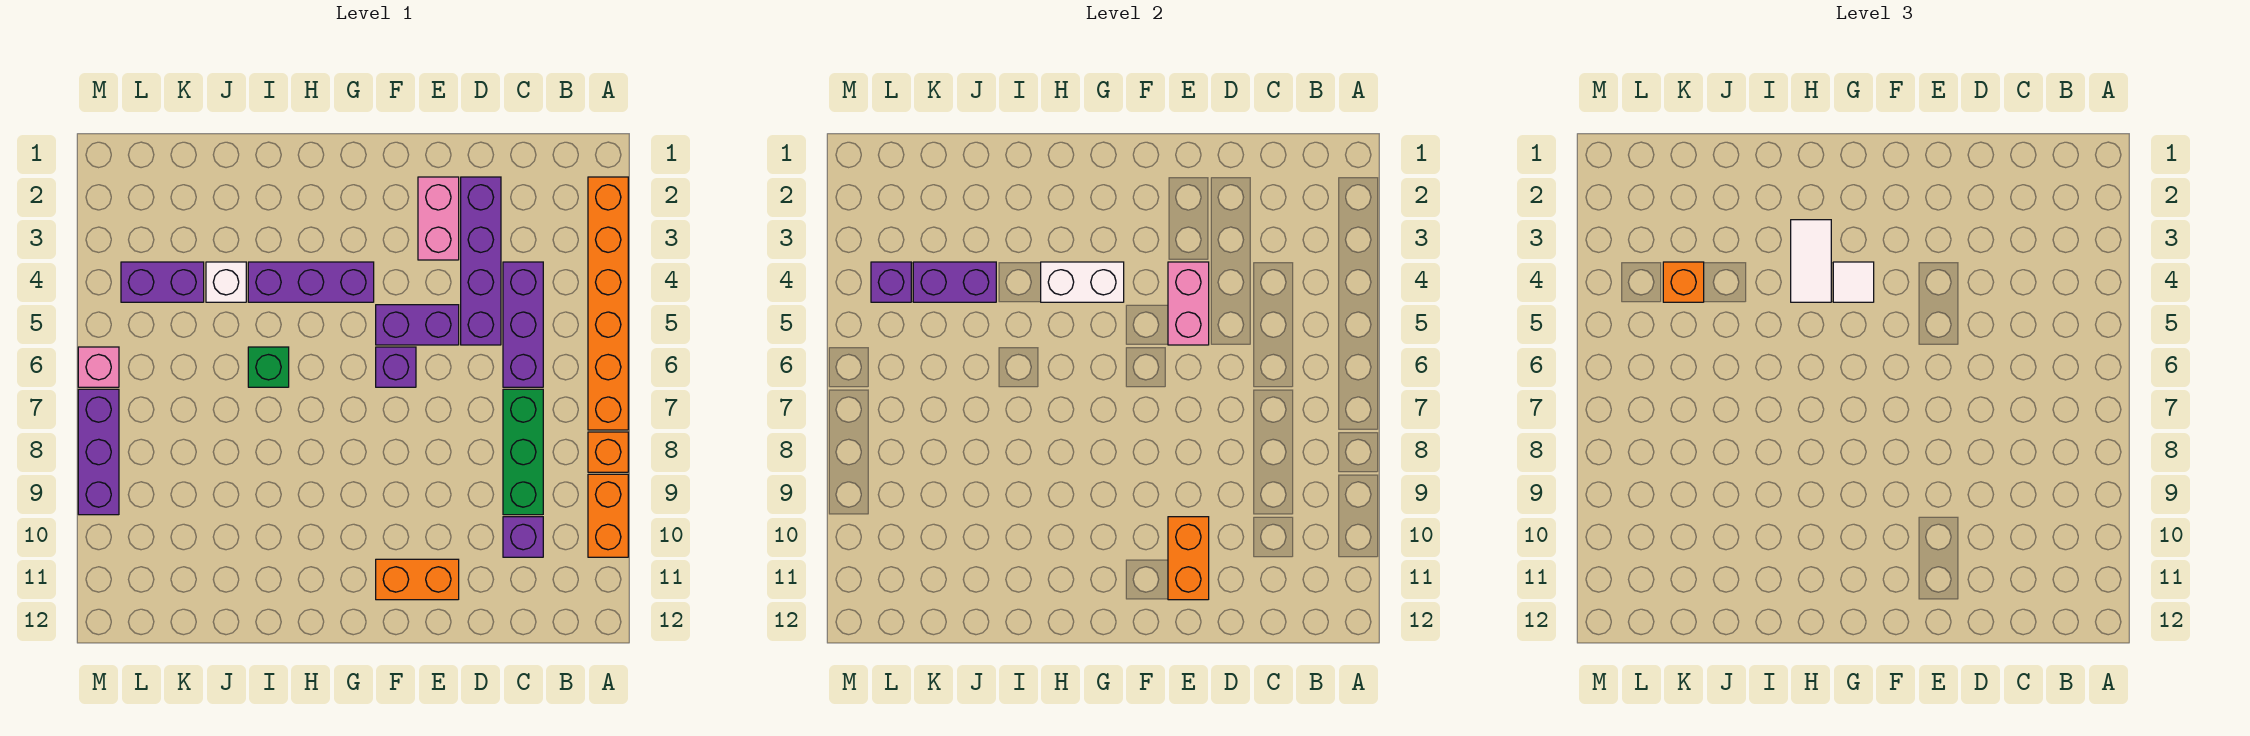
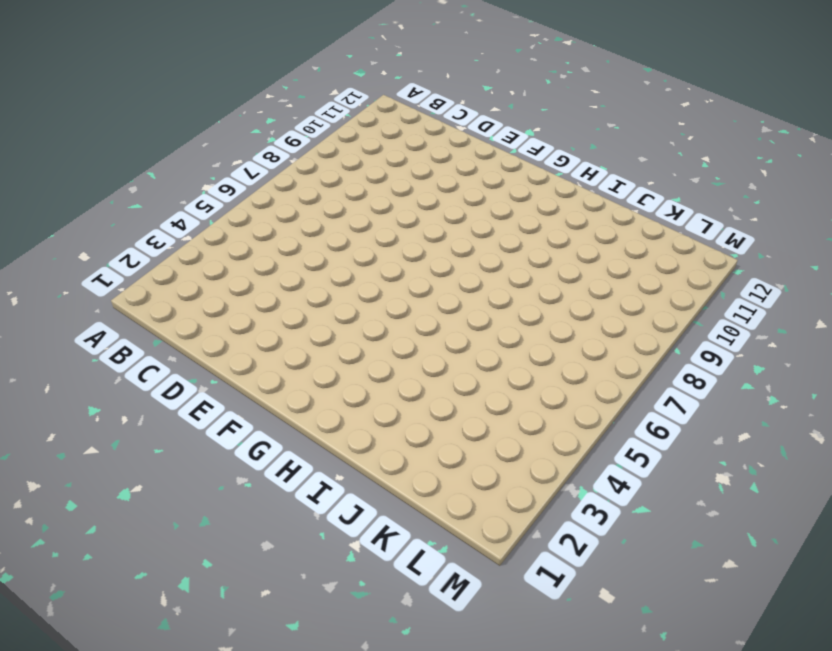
none -> orange brick A2:A7 level 1
none -> orange brick A8 level 1
none -> orange brick A9:A10 level 1

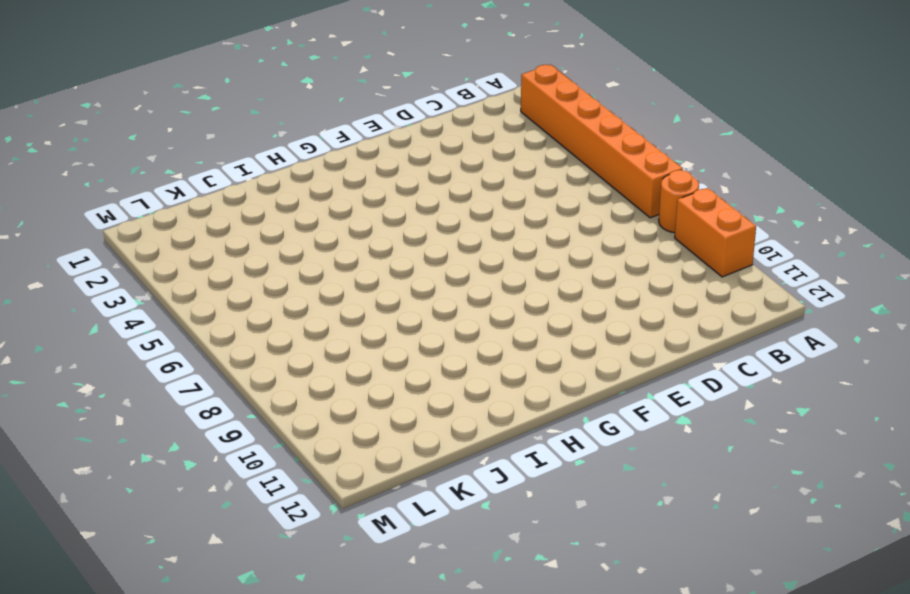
orange round brick A8 level 1 -> orange brick A8 level 1
none -> purple brick C4:C6 level 1
none -> green brick C7:C9 level 1
none -> purple brick C10 level 1

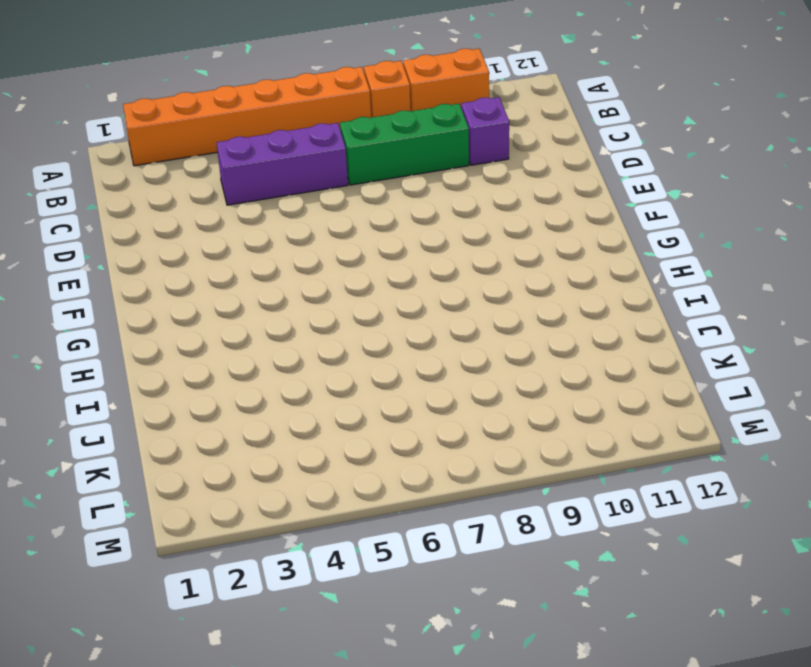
none -> purple brick D2:D5 level 1
none -> pink brick E2:E3 level 1
none -> purple brick E5:F5 level 1

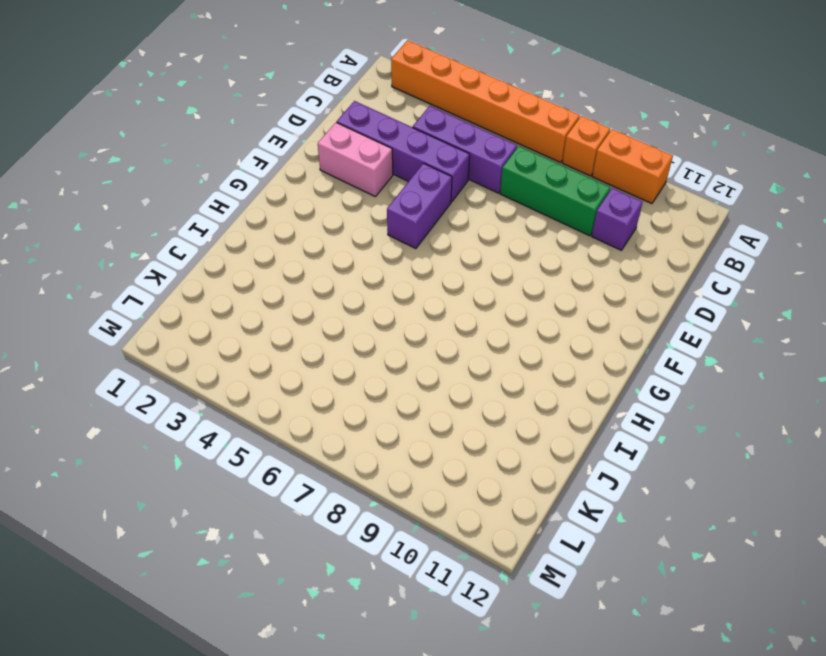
none -> orange brick E11:F11 level 1
none -> purple brick F6 level 1
none -> purple brick G4:I4 level 1

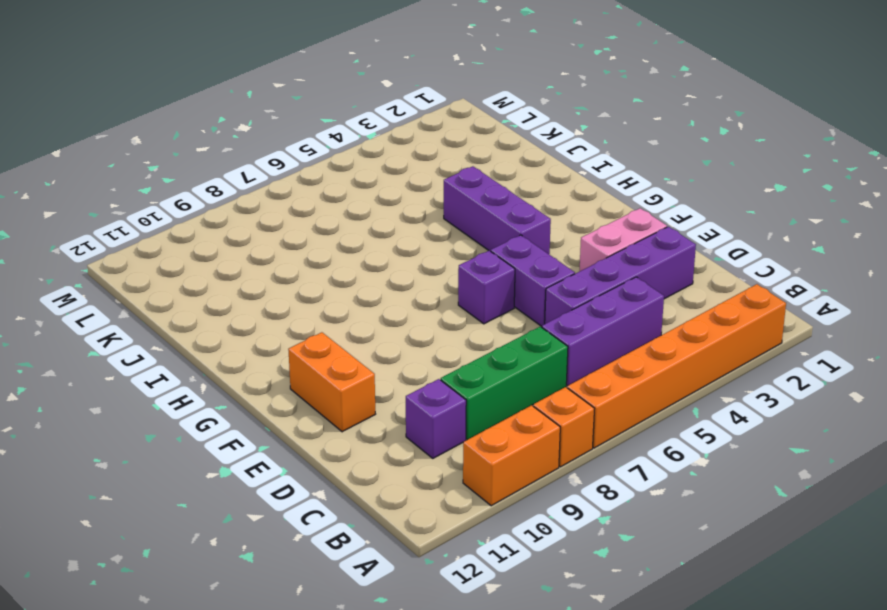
none -> green brick I6 level 1
none -> white brick J4 level 1
none -> purple brick K4:L4 level 1

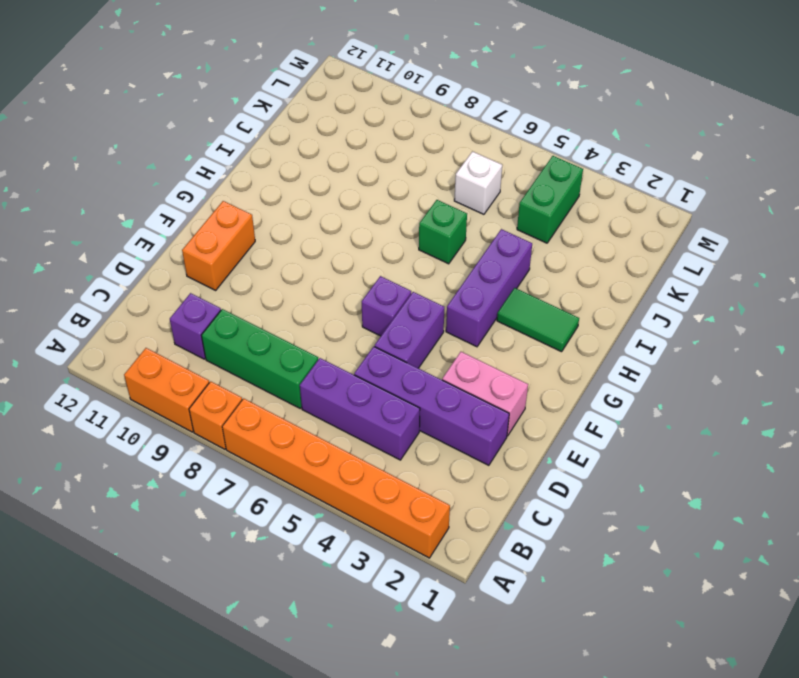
green tile H2:H3 level 1 -> none
green brick K4:L4 level 1 -> purple brick K4:L4 level 1
white brick K6 level 1 -> white brick J4 level 1
none -> pink brick M6 level 1
none -> purple brick M7:M9 level 1
none -> pink brick E4:E5 level 2

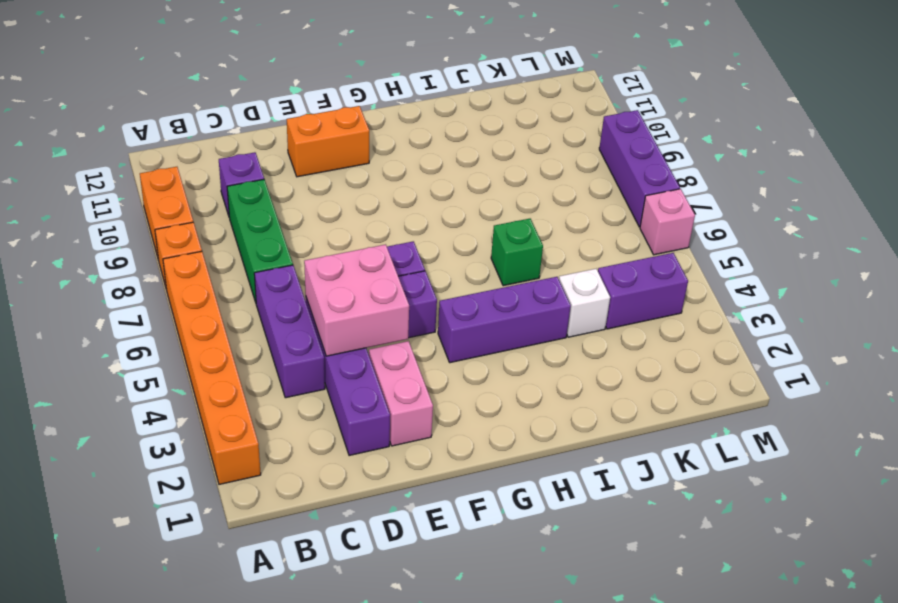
pink brick D4:E5 level 2 -> pink brick E4:E5 level 2
none -> orange brick E10:E11 level 2
none -> white brick G4:H4 level 2
none -> purple brick J4:K4 level 2

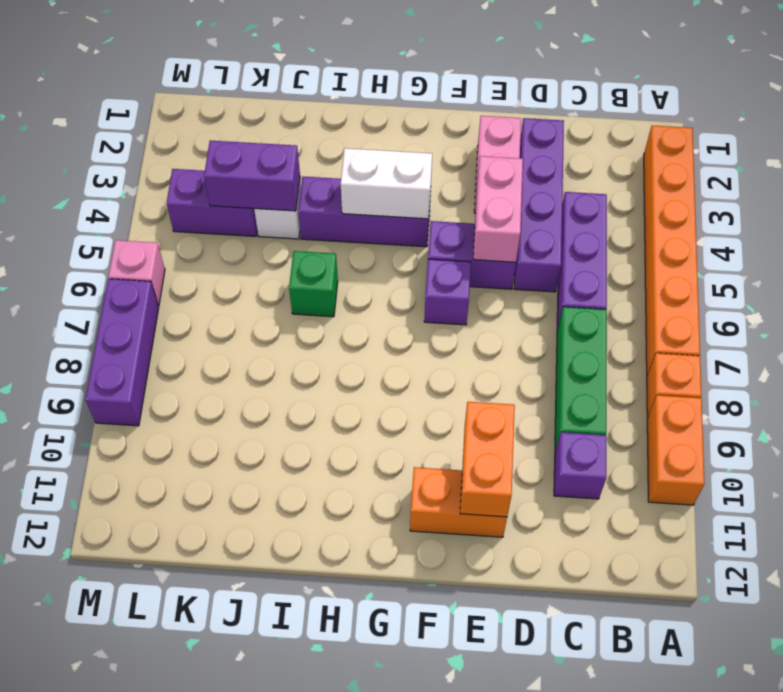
none -> purple brick L4 level 2
none -> white tile G4 level 3
none -> white tile H3:H4 level 3

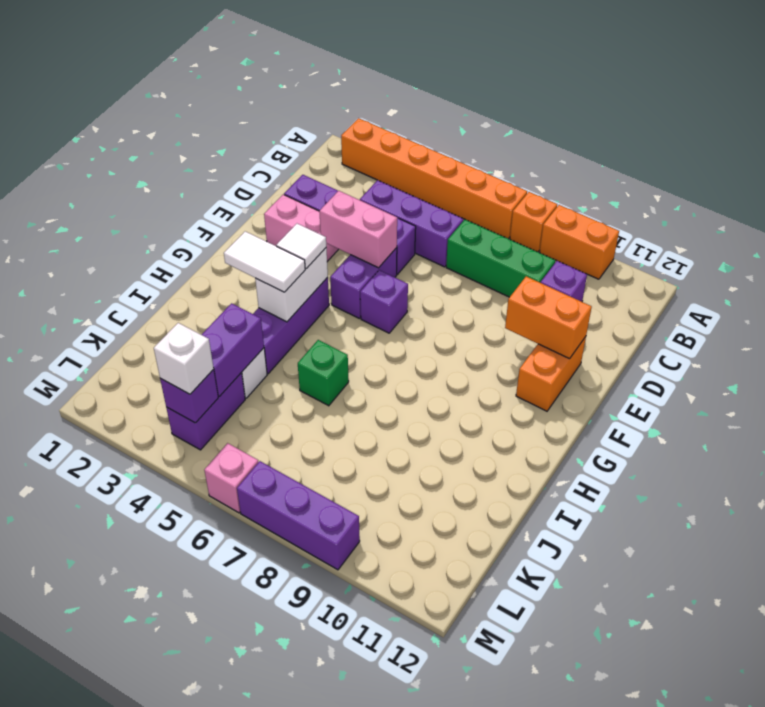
white brick L4 level 3 -> none
none -> orange brick K4 level 3

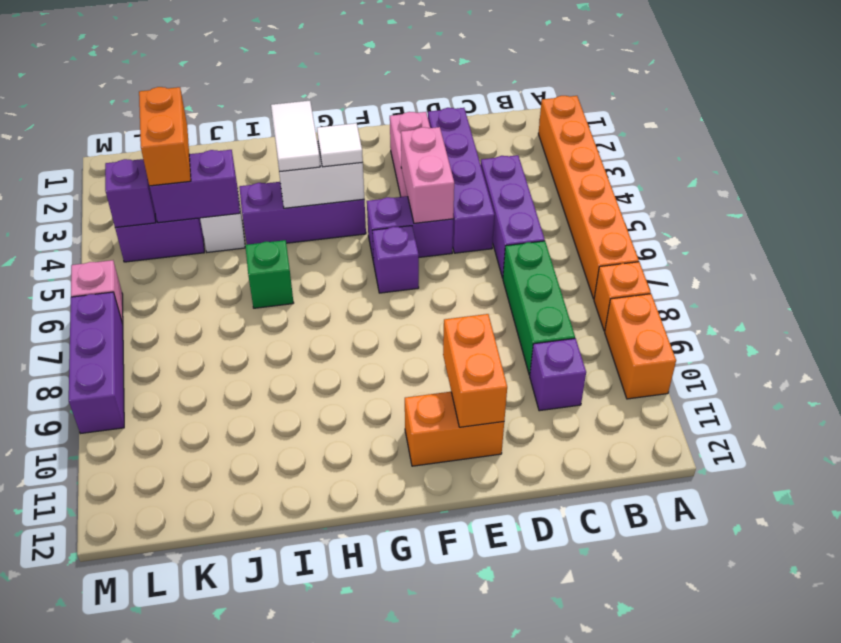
orange brick K3:K4 level 3 -> orange brick K4 level 3

